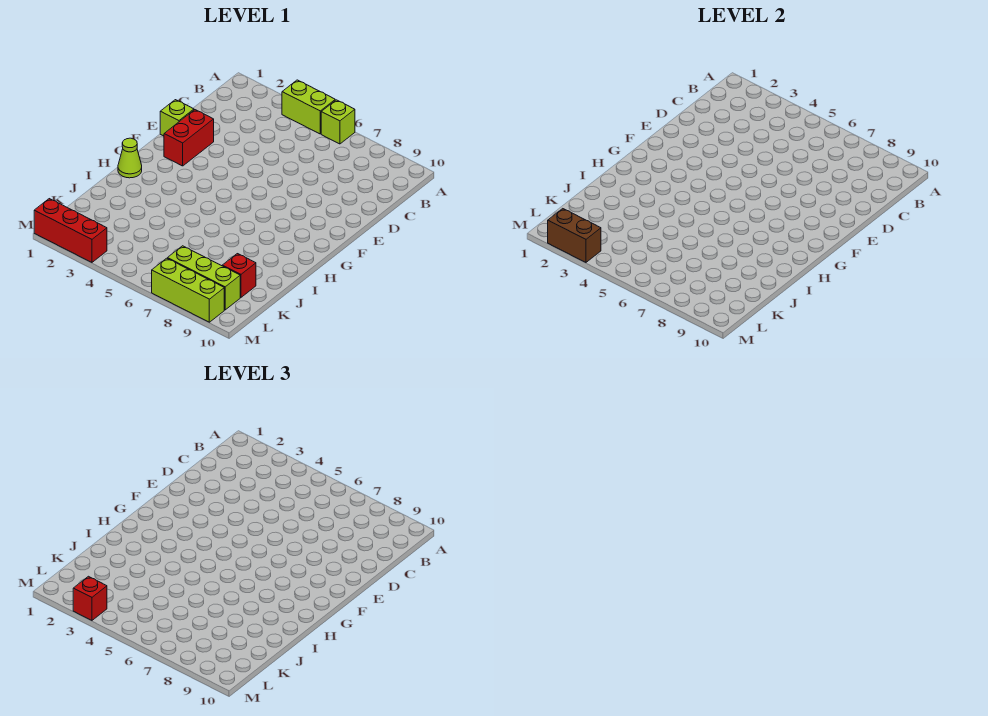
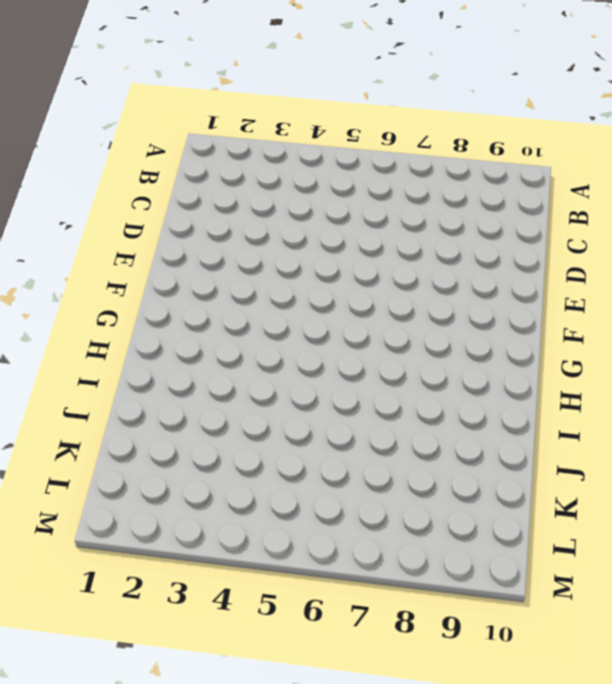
none -> lime brick A4:A5 level 1
none -> lime brick A6 level 1

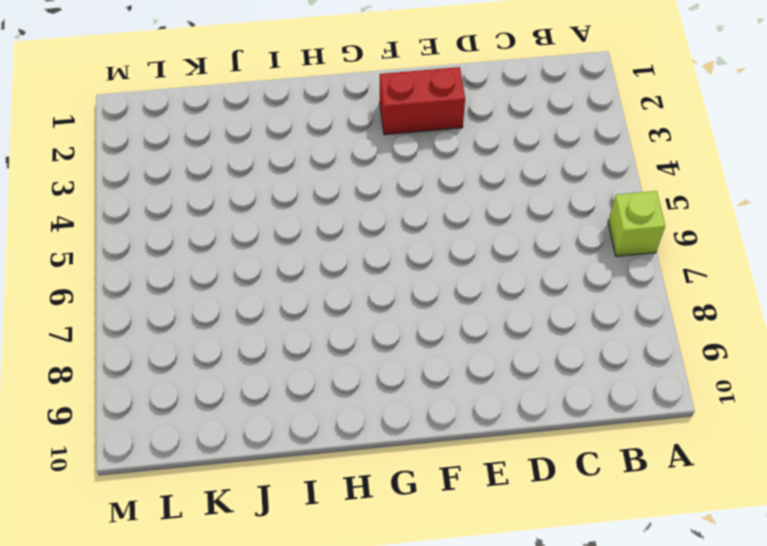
none -> lime brick A4:A5 level 1
none -> lime brick E1 level 1

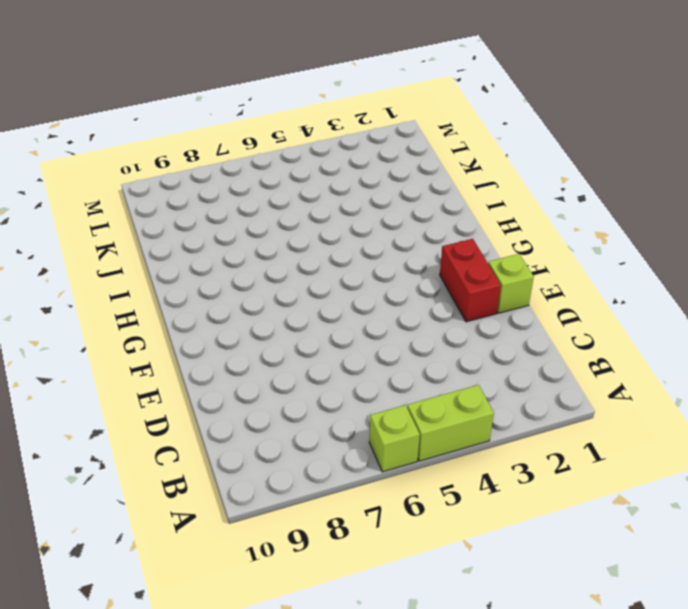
none -> lime cone H1 level 1
none -> red brick K9 level 1

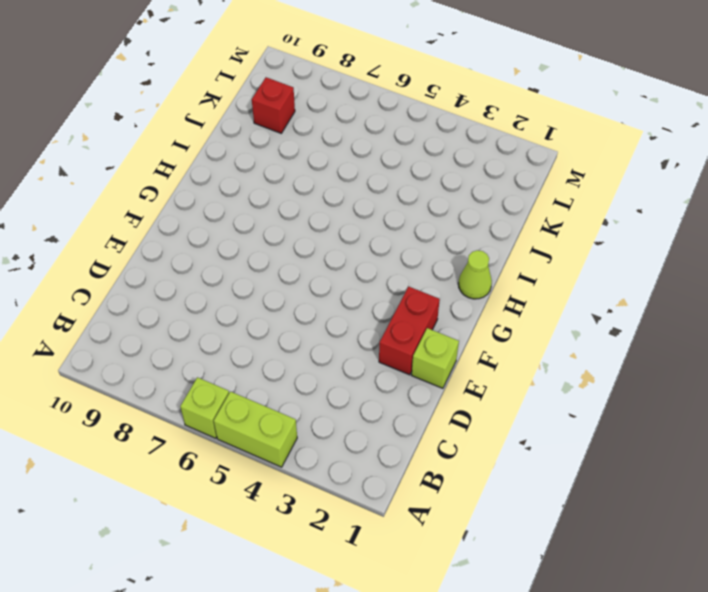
none -> lime brick L7:L9 level 1
none -> red brick M1:M3 level 1

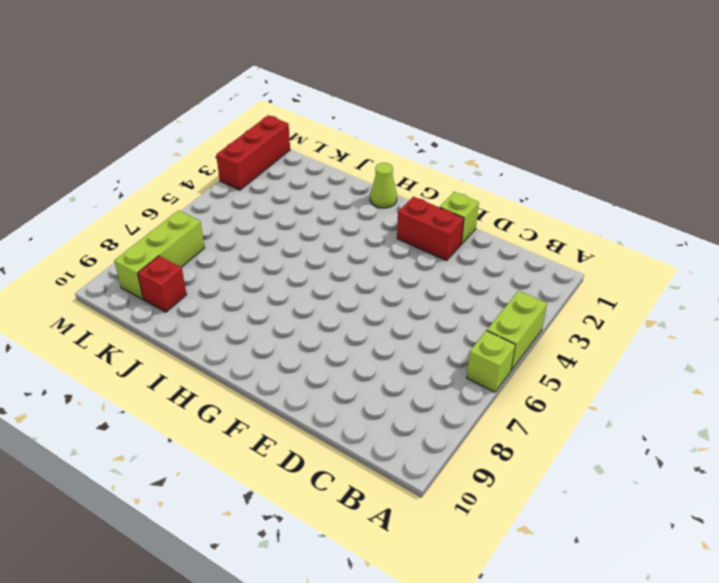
none -> lime brick M7:M9 level 1
none -> brown brick M2:M3 level 2

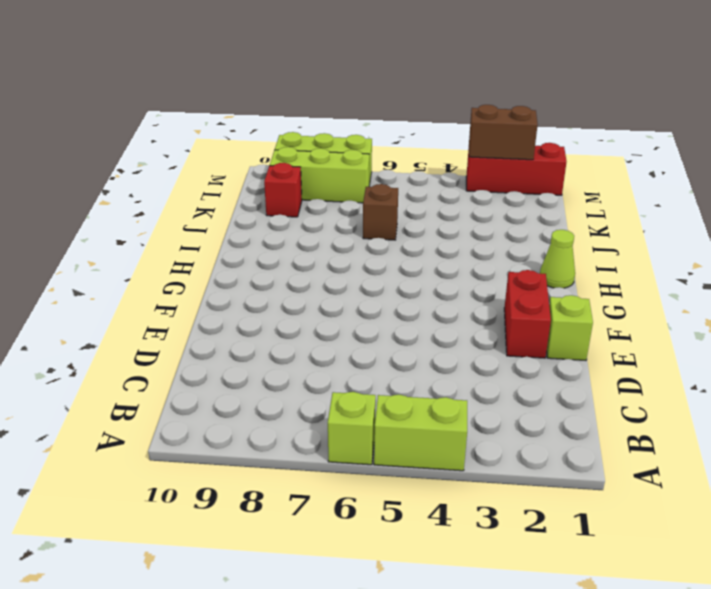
brown brick J6 level 1 -> none
none -> red brick M3 level 3

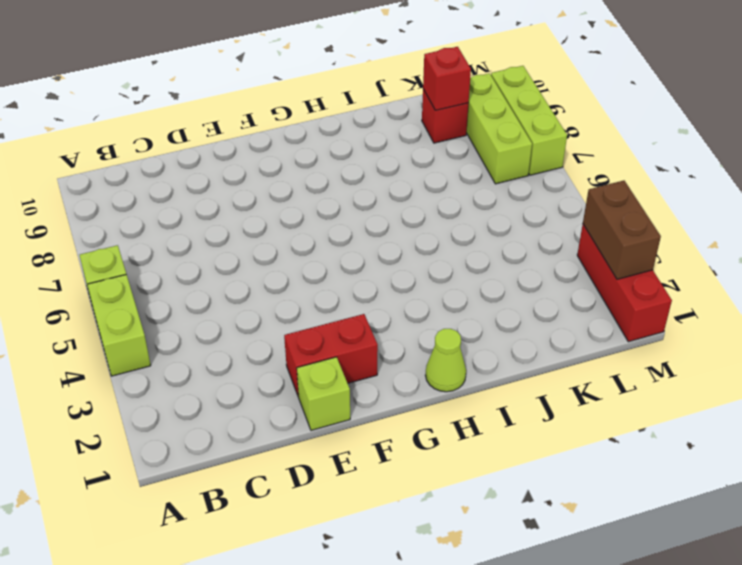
red brick K9 level 2 -> red brick M3 level 3

